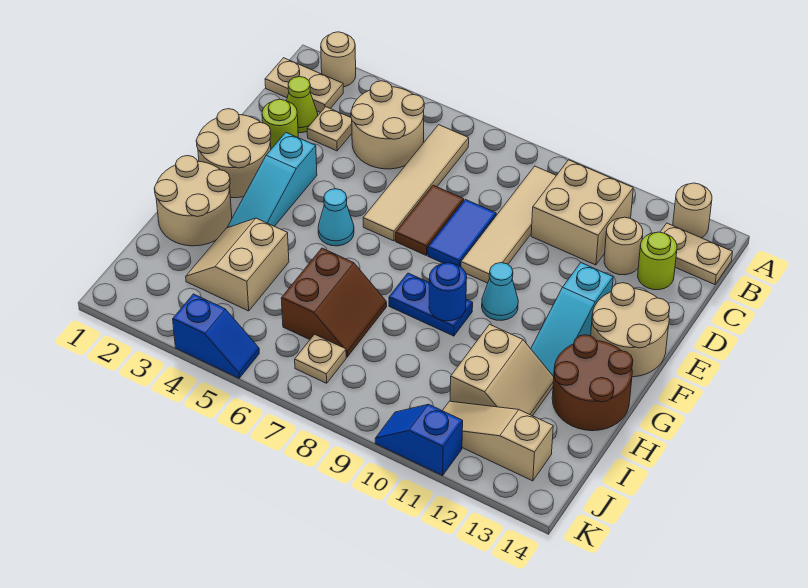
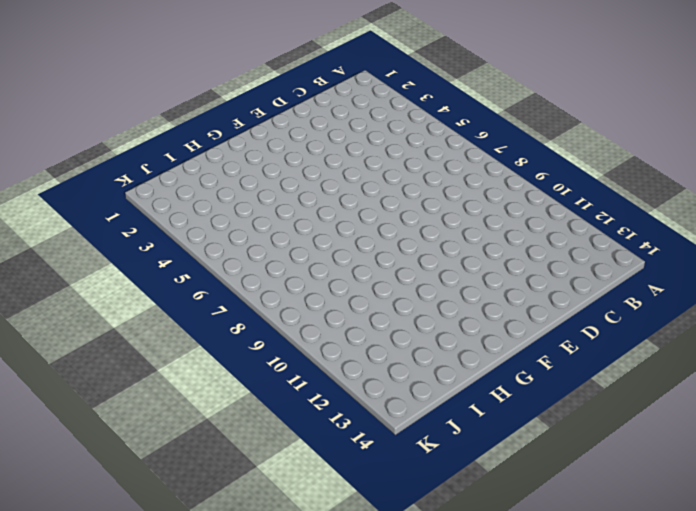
none -> tan round brick A2 level 1
none -> tan round brick A13 level 1
none -> tan plate B1:B2 level 1
none -> tan round brick B4:C5 level 1

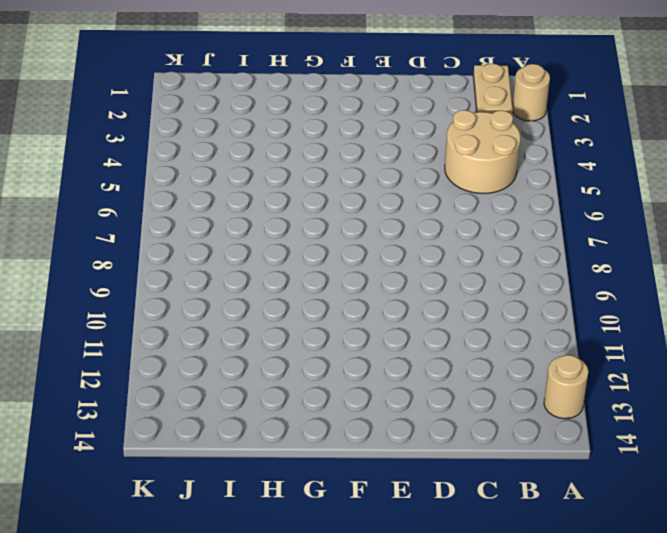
none -> tan tile B6:E6 level 1
none -> tan tile B9:E9 level 1
none -> tan brick B10:C11 level 1
none -> tan plate B13:B14 level 1

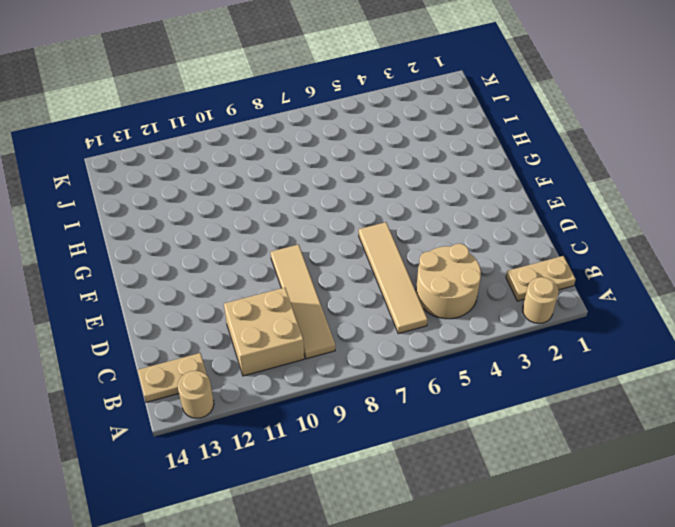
none -> lime cone C2 level 1
none -> tan plate C3 level 1
none -> tan round brick C12 level 1
none -> lime round brick C13 level 1

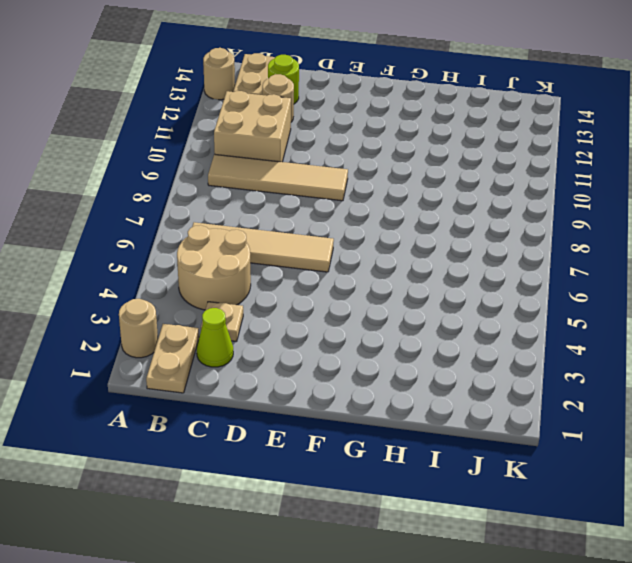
none -> lime round brick D2 level 1
none -> brown tile D7:E7 level 1
none -> blue tile D8:E8 level 1
none -> tan round brick E1:F2 level 1

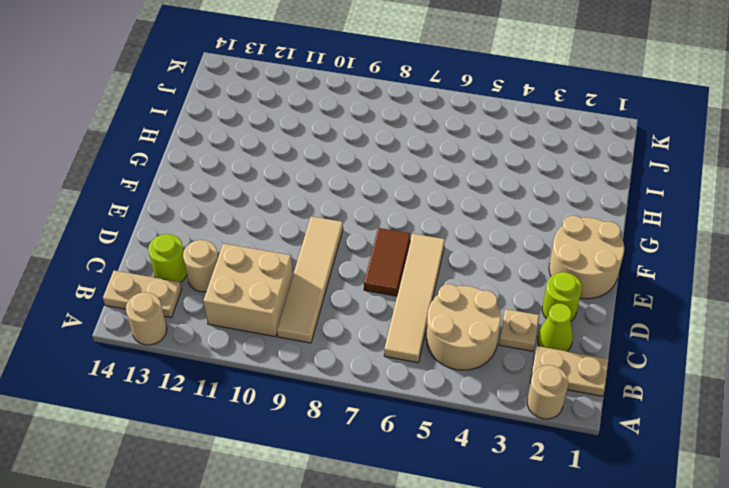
none -> blue tile D8:E8 level 1
none -> cyan slope E3:G3 level 1 top E
none -> cyan slope E12:G12 level 1 top E
none -> tan round brick E13:F14 level 1

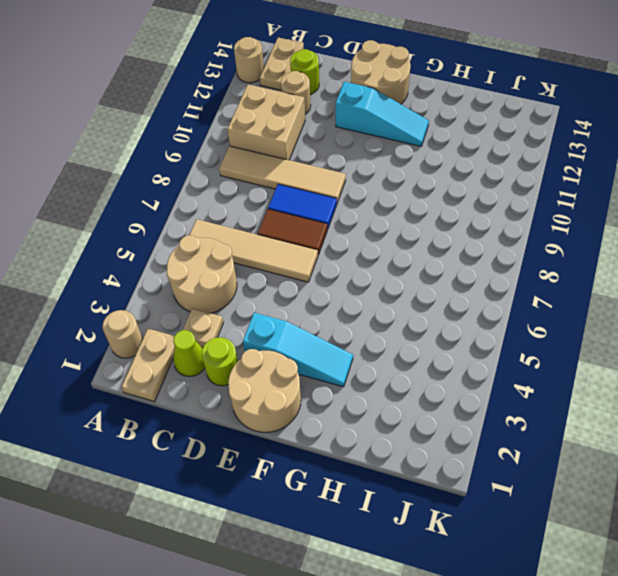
none -> cyan cone F5 level 1
none -> cyan cone F10 level 1
none -> tan round brick G1:H2 level 1
none -> blue plate G8:G9 level 1

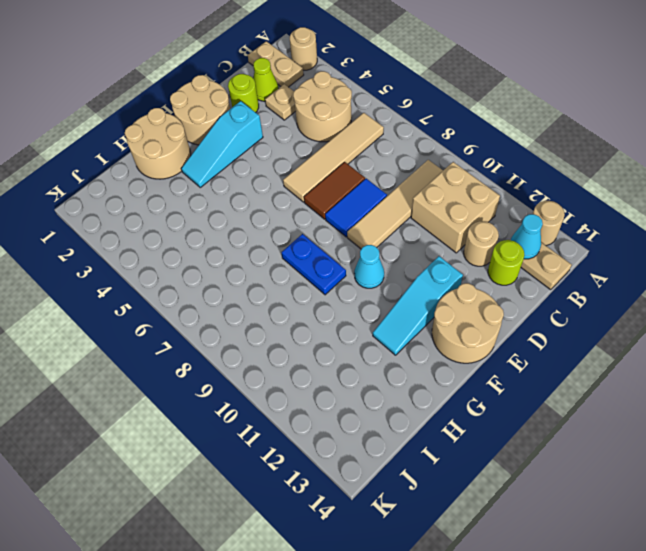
cyan cone B13 level 2 -> cyan cone F5 level 1
none -> brown round brick G13:H14 level 1
none -> tan slope H3:I4 level 1 top 4
none -> brown slope H6:I7 level 1 top 6
none -> tan slope H11:I12 level 1 top 11

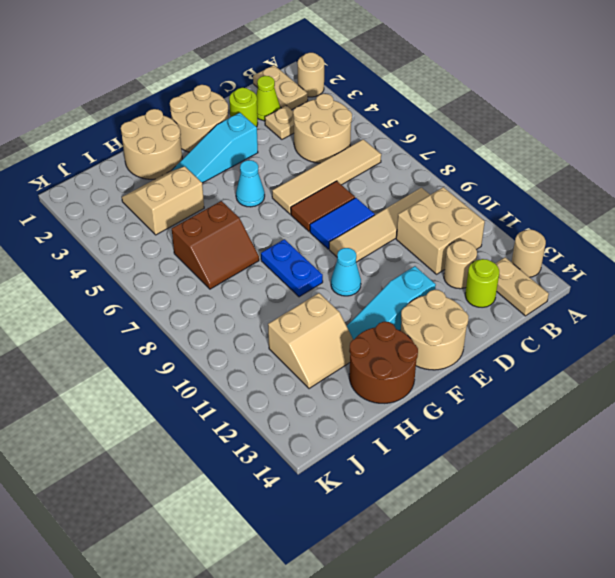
none -> tan plate J7 level 1
none -> tan slope J11:J13 level 1 top 13
none -> blue slope K4:K5 level 1 top 4
none -> blue slope K10:K11 level 1 top 11

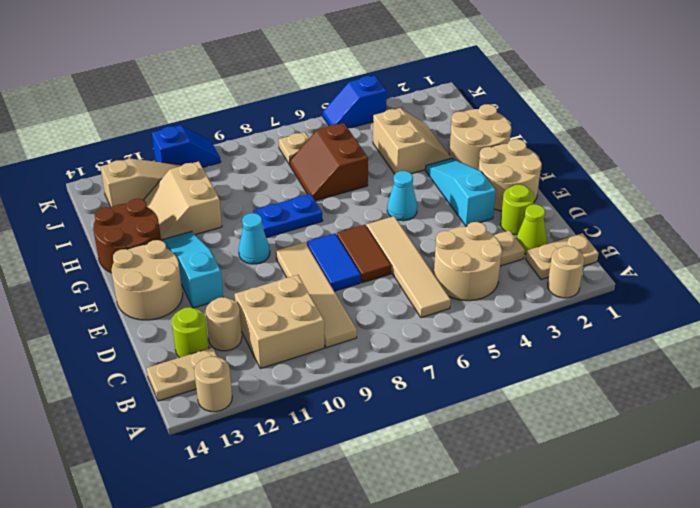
none -> blue round brick G9 level 2

